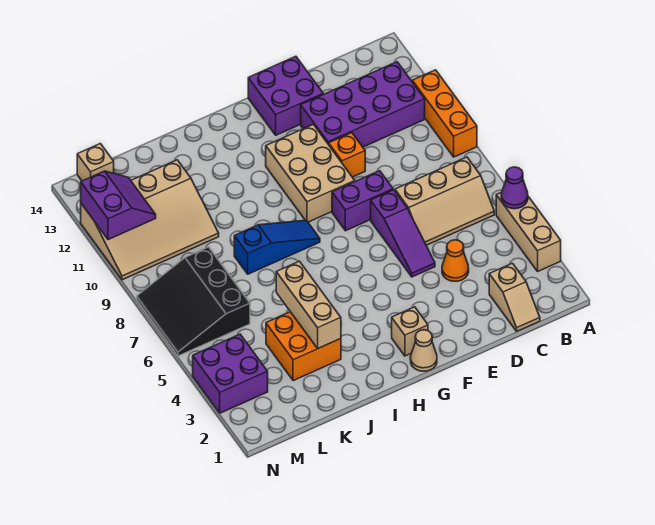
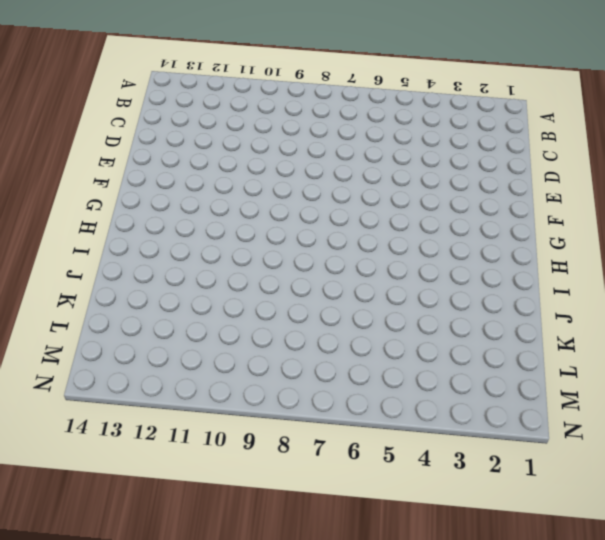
none -> tan brick A3:A5 level 1
none -> orange brick A9:A11 level 1
none -> tan slope B6:D7 level 1 top 7

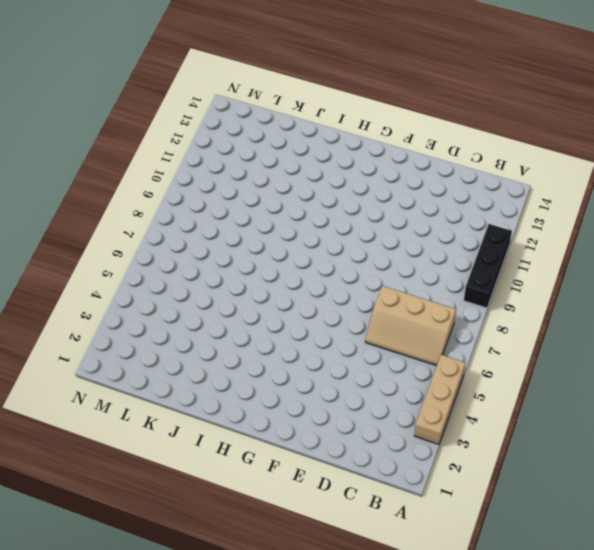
black brick A9:A11 level 1 -> orange brick A9:A11 level 1
none -> purple brick B11:E12 level 1
none -> tan slope C1:C2 level 1 top 2
none -> orange cone D4 level 1

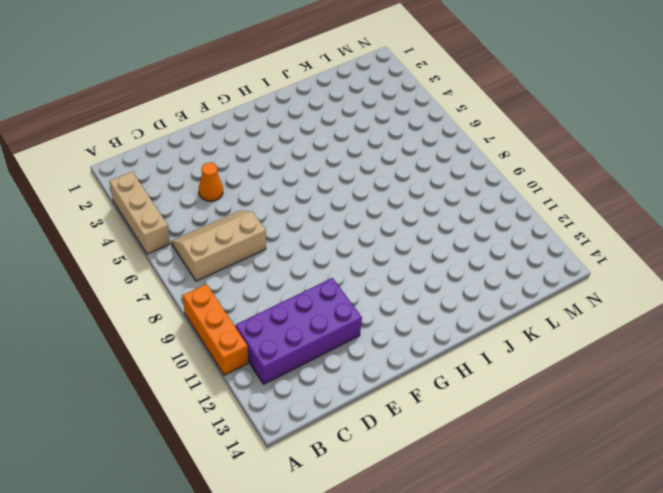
none -> tan slope C1:C2 level 1 top 2
none -> purple slope E5:E7 level 1 top 7
none -> purple brick E8:F8 level 1

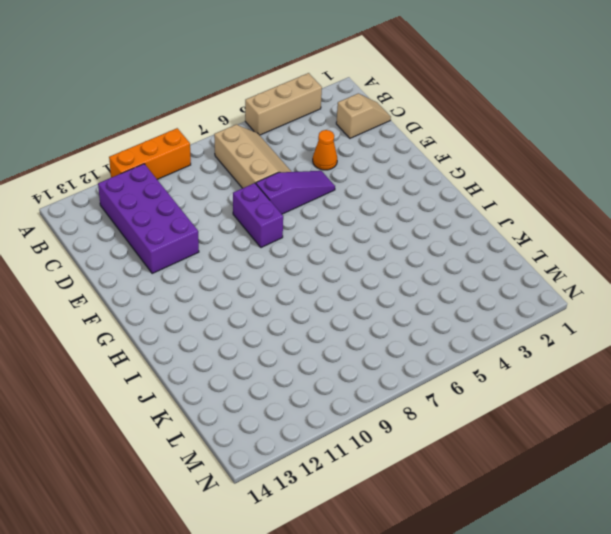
none -> orange brick E10 level 1
none -> purple brick E13:F14 level 1
none -> tan brick F9:G11 level 1

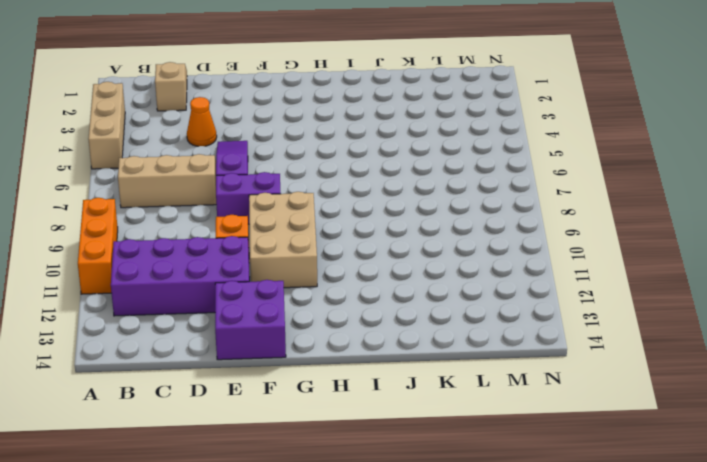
none -> tan cone G1 level 1
none -> tan brick G2 level 1
none -> blue slope H8:J8 level 1 top J

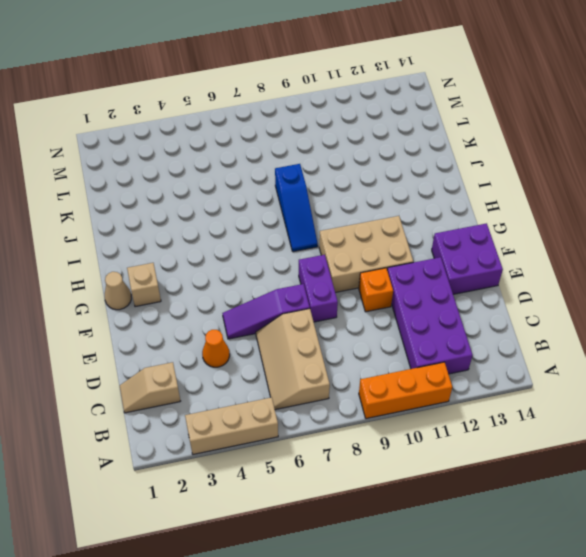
none -> orange brick J3:K4 level 1
none -> tan slope K10:N12 level 1 top 12
none -> black slope L6:N8 level 1 top L

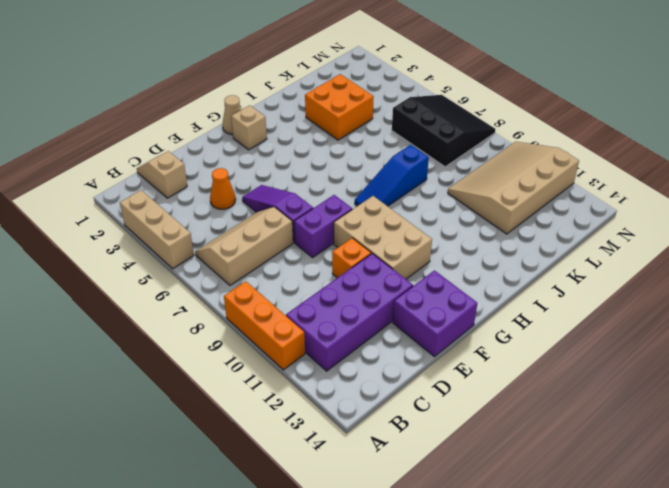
none -> purple brick M3:N4 level 1
none -> tan brick M14 level 1
none -> purple cone A5 level 2

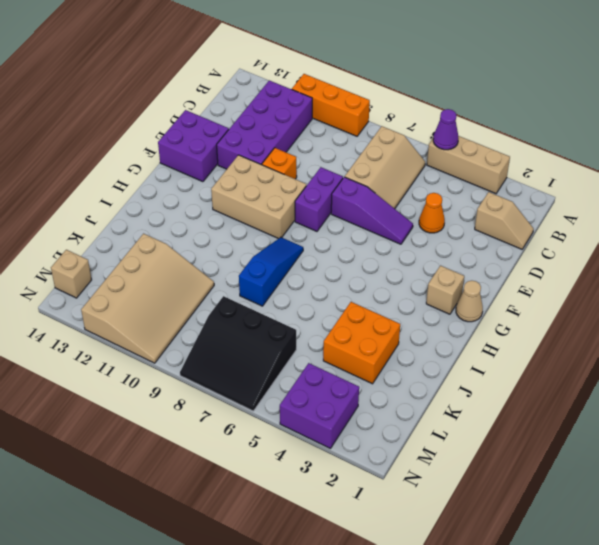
none -> tan brick J3:J5 level 2
none -> purple slope M11:N12 level 2 top N

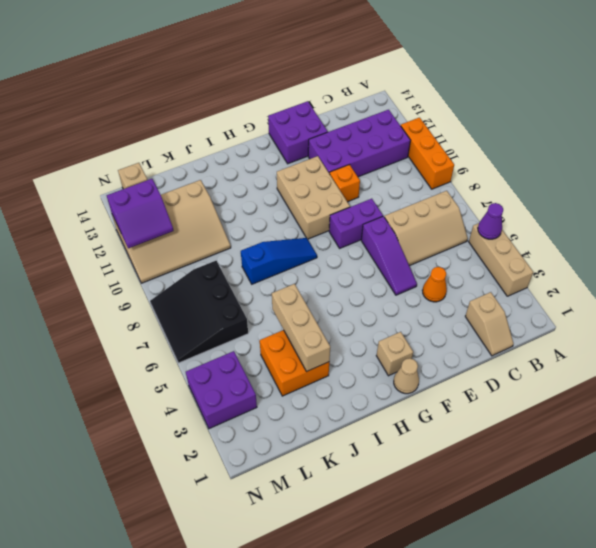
purple slope M11:N12 level 2 top 12 -> purple slope M11:N12 level 2 top N

